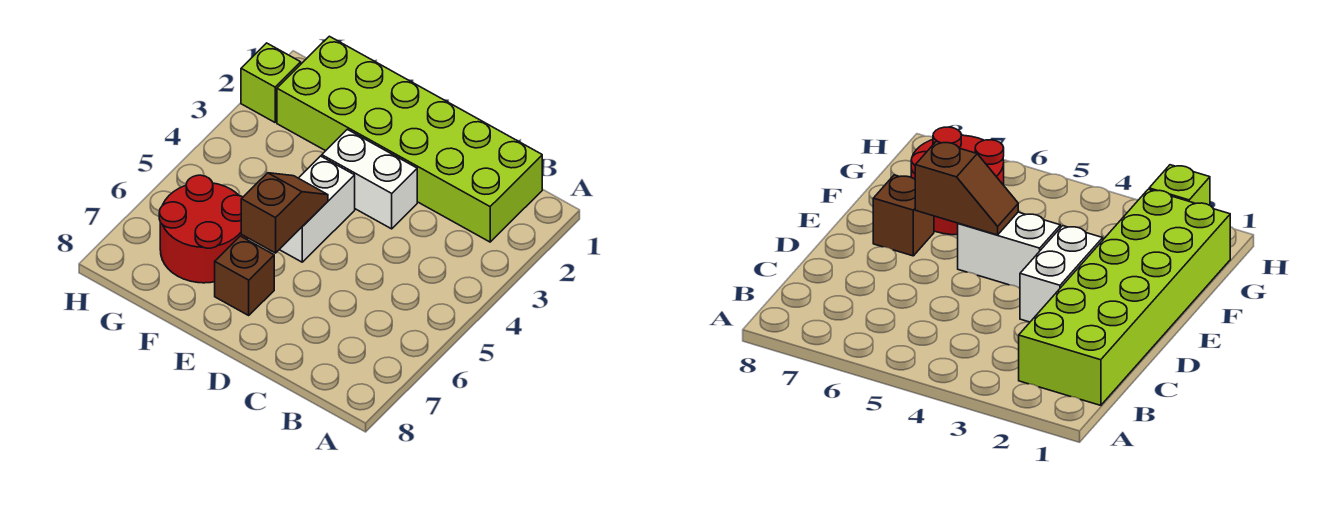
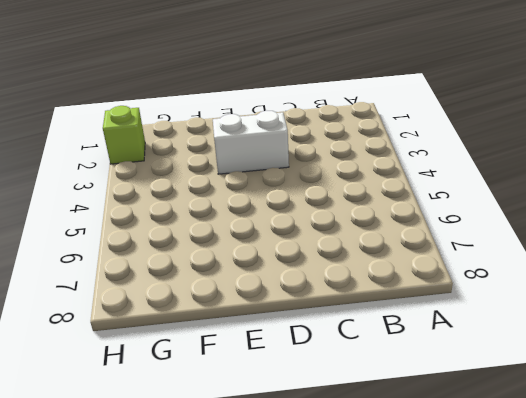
none -> lime brick B1:G2 level 1
none -> white brick E4:E5 level 1

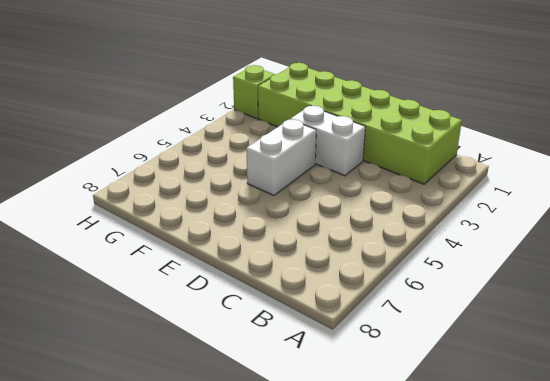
none -> brown brick E7 level 1
none -> red round brick F6:G7 level 1

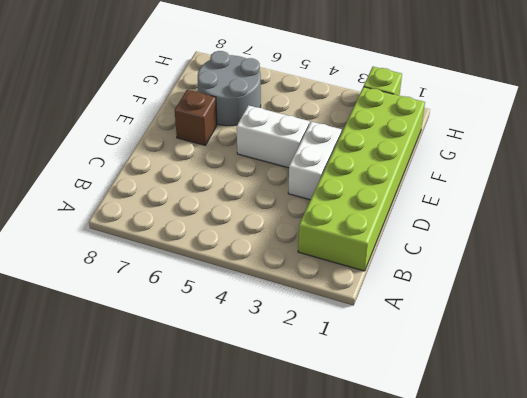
grey round brick F6:G7 level 1 -> red round brick F6:G7 level 1
none -> brown slope E5:E6 level 2 top 6

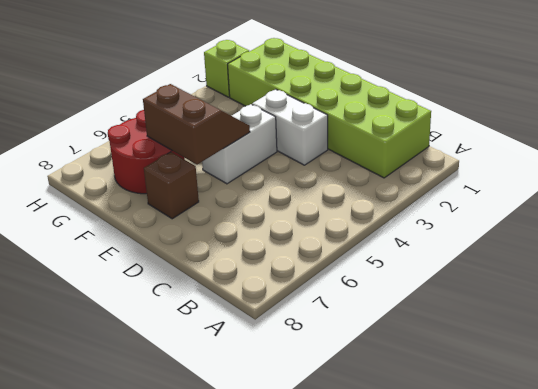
brown slope E5:F6 level 2 top 6 -> brown slope E5:E6 level 2 top 6

